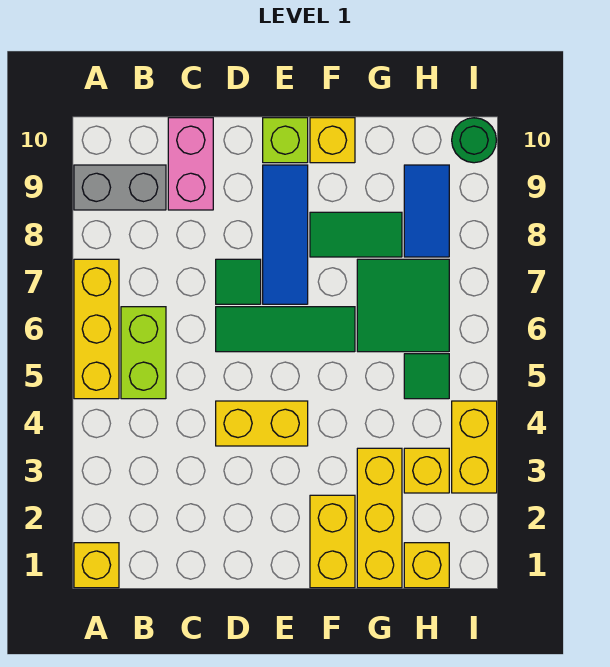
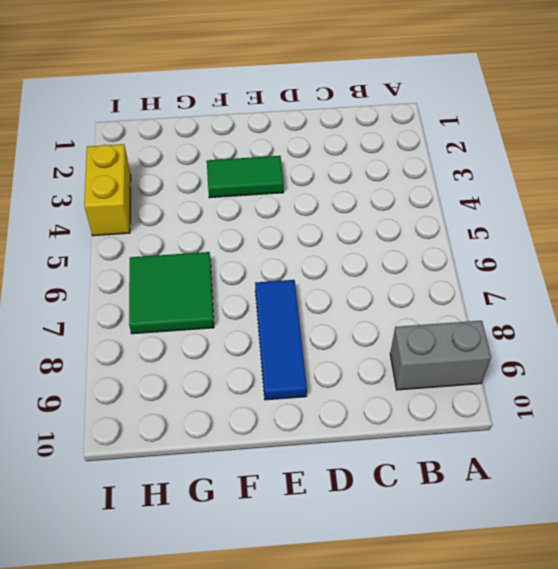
green tile E3:F3 level 1 -> green tile F8:G8 level 1
none -> yellow brick A1 level 1
none -> yellow brick A5:A7 level 1
none -> lime brick B5:B6 level 1

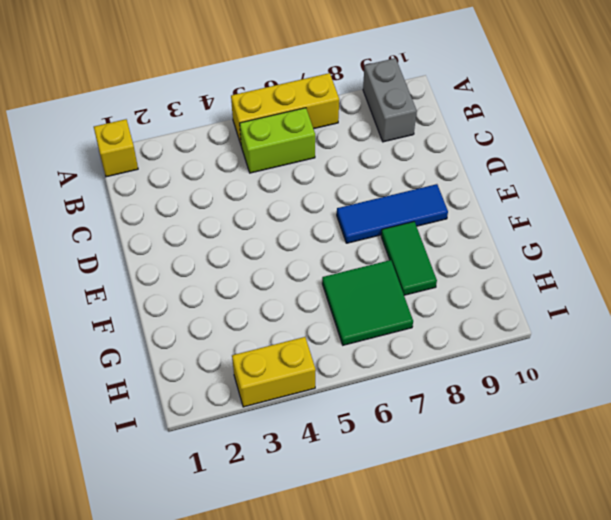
none -> pink brick C9:C10 level 1
none -> yellow brick D4:E4 level 1
none -> green tile D6:F6 level 1

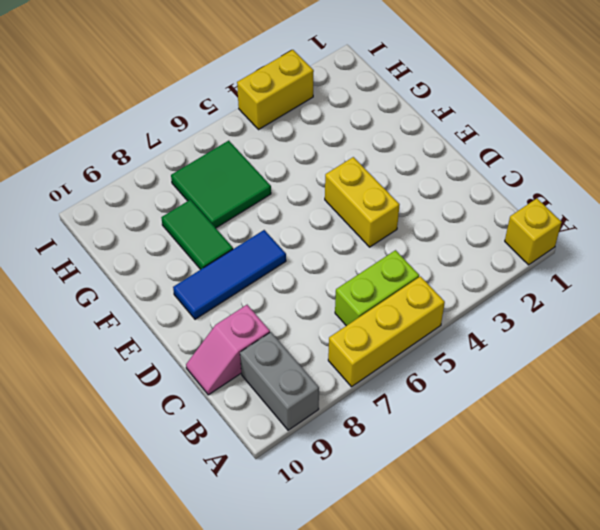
pink slope C9:C10 level 1 top 9 -> pink brick C9:C10 level 1
none -> green tile D6:F6 level 1
none -> green tile D7 level 1
none -> lime brick E10 level 1

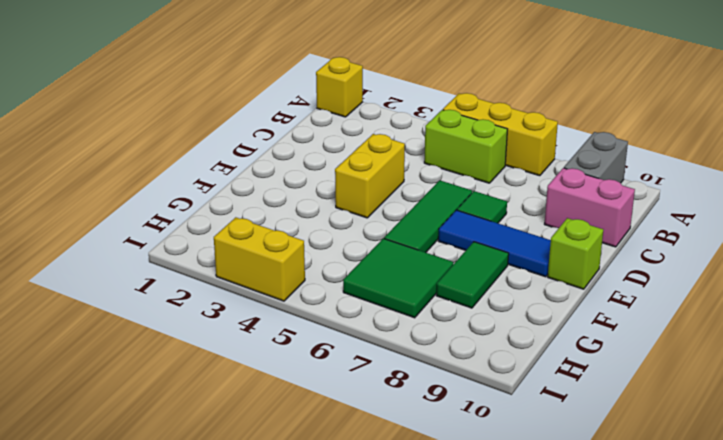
none -> yellow brick F1:F2 level 1
none -> yellow brick F10 level 1
none -> yellow brick G1:G3 level 1

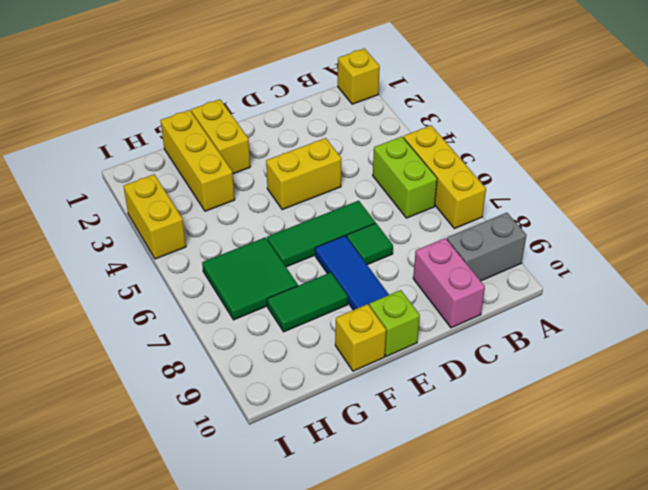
none -> yellow brick H1 level 1
none -> yellow brick H3 level 1
none -> green tile H5 level 1

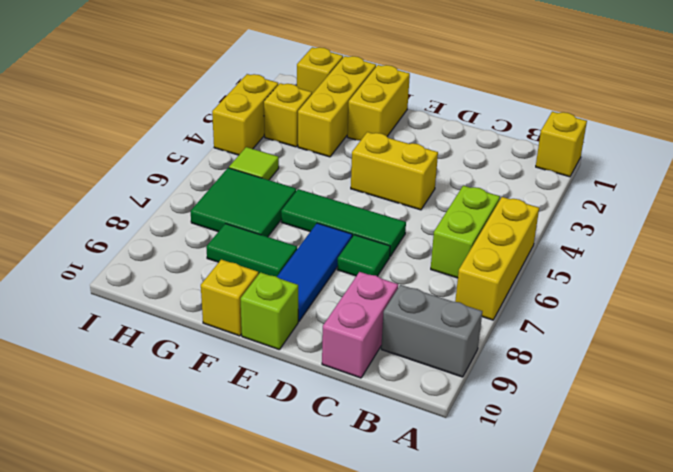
lime tile H5 level 1 -> green tile H5 level 1
none -> blue tile H8:H9 level 1
none -> green round brick I10 level 1

